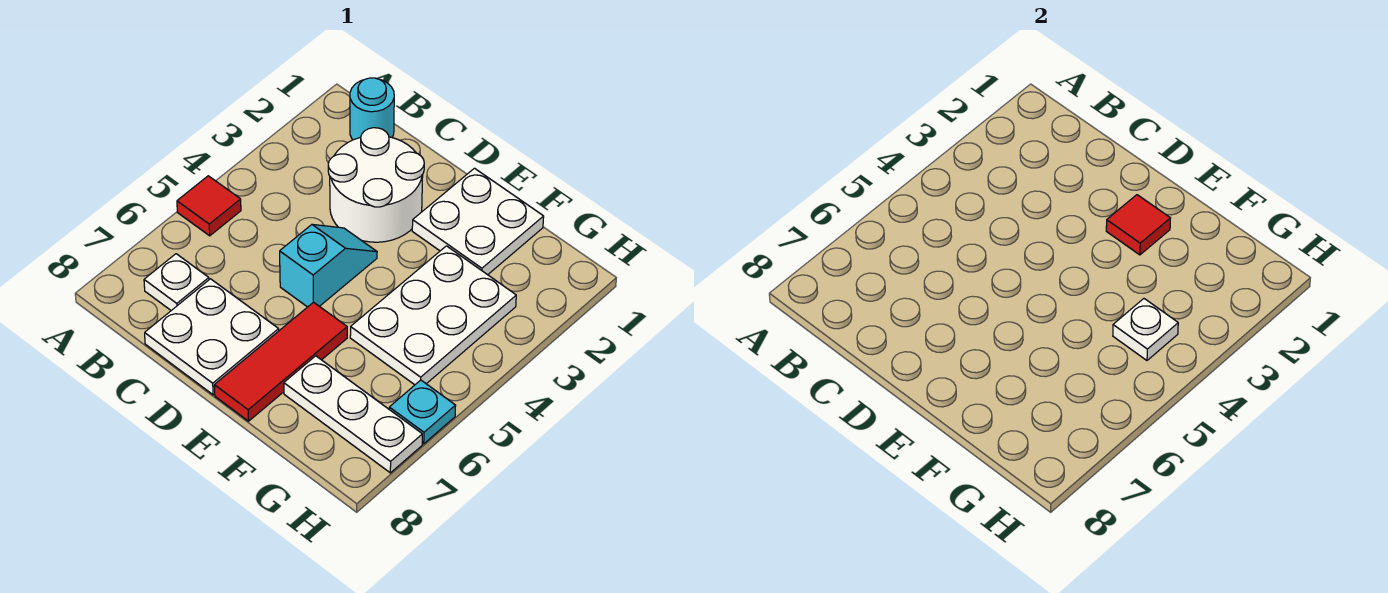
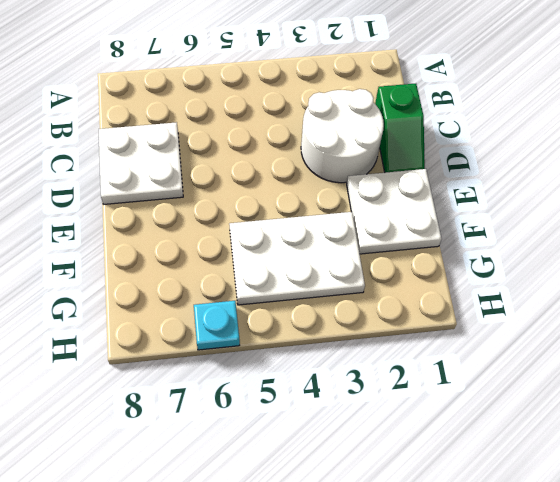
green slope C1:D1 level 1 top C -> none
none -> red tile A5 level 1
none -> cyan round brick B1 level 1
none -> white plate B7 level 1

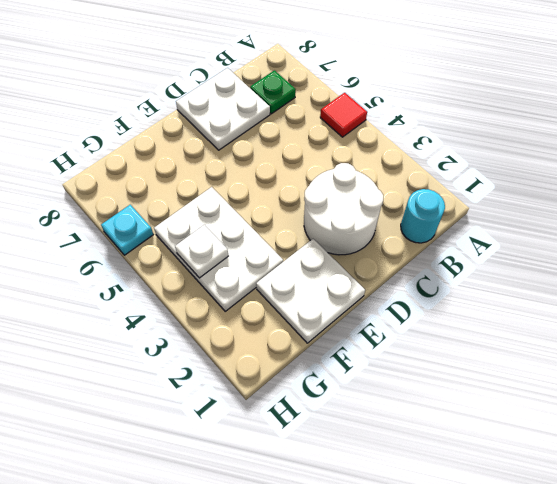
green plate B7 level 1 -> white plate B7 level 1
none -> cyan slope D4:D5 level 1 top 5
none -> red tile E6:E8 level 1
none -> white plate F7:H7 level 1

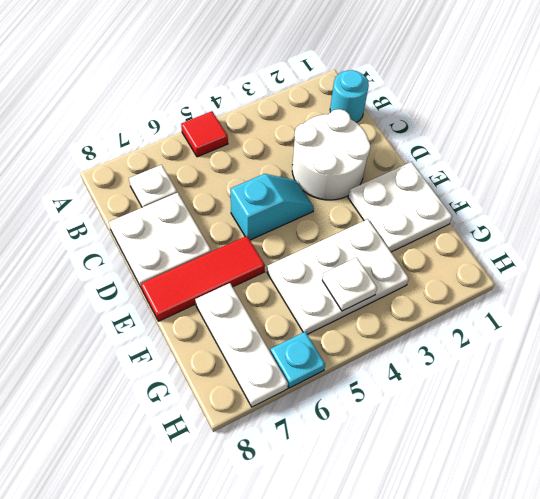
none -> red tile E2 level 2

